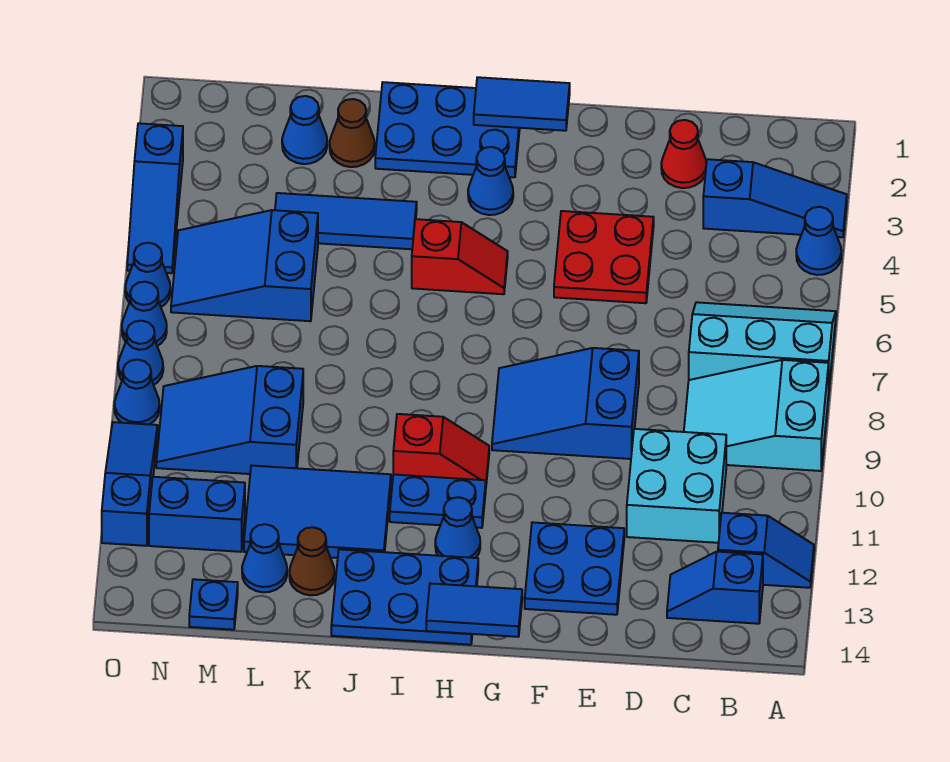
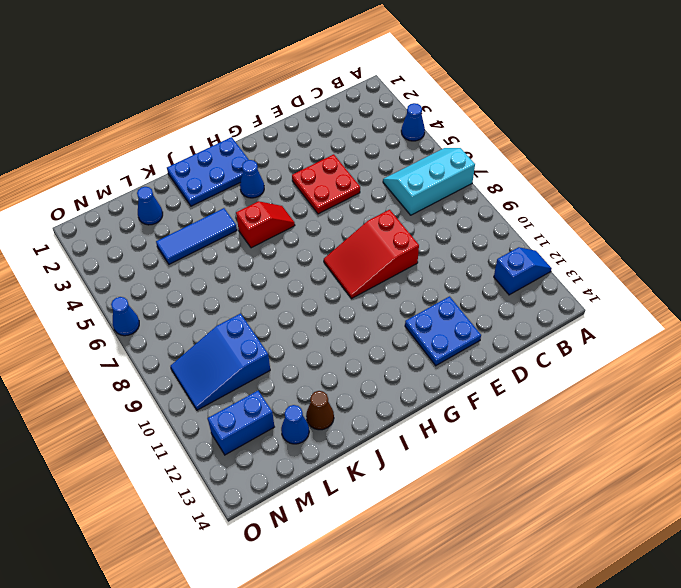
red slope E8:G9 level 1 top E -> blue slope E8:G9 level 1 top E
none -> blue slope A3:C3 level 1 top C
none -> cyan slope A8:C9 level 1 top A
none -> blue slope B13:C13 level 1 top B
none -> cyan brick C10:D11 level 1

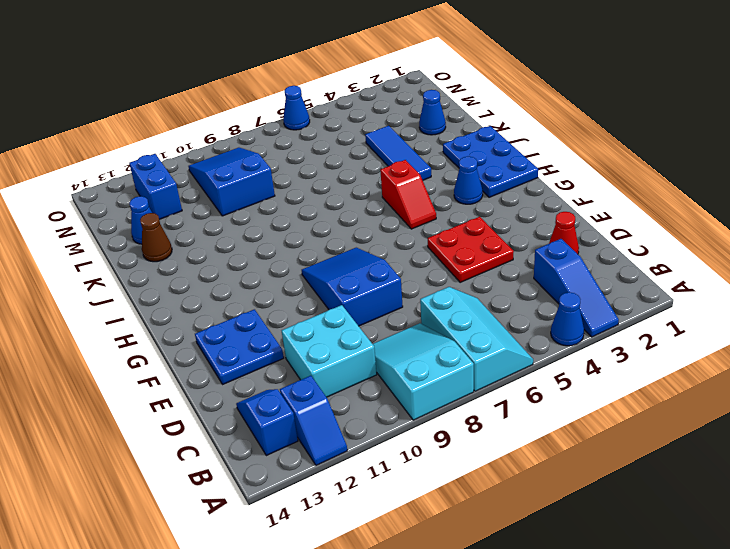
none -> red slope H10:I10 level 1 top I
none -> blue plate H11:I11 level 1
none -> blue cone H12 level 1
none -> blue plate H13:J14 level 1

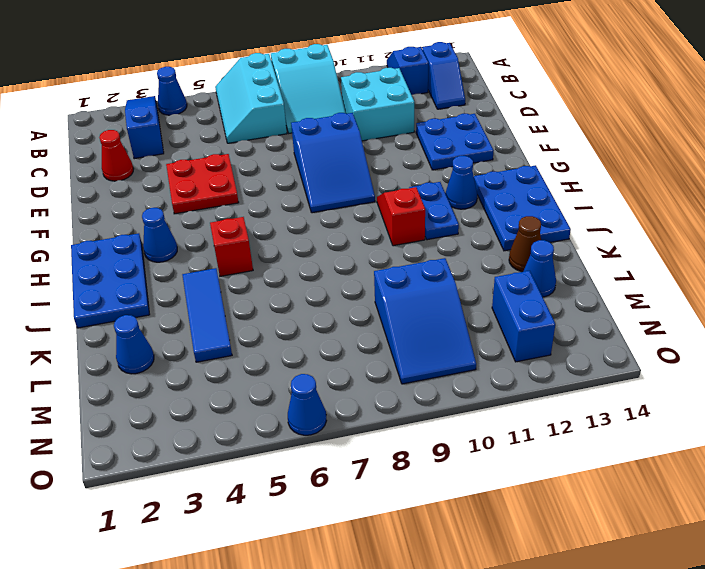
none -> blue tile J11:L12 level 1
none -> brown cone K2 level 1
none -> blue slope L5:N6 level 1 top L
none -> blue plate M14 level 1

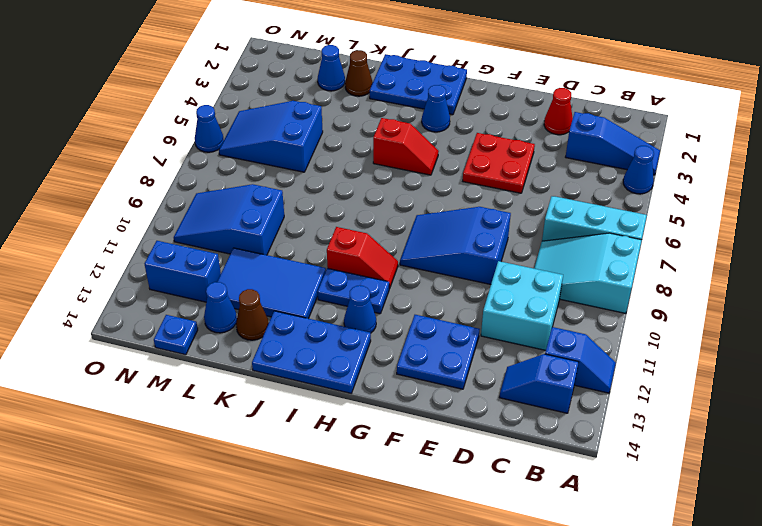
none -> blue tile J4:L4 level 1
none -> blue slope O3:O5 level 1 top 3
none -> blue cone O7 level 1
none -> blue cone O8 level 1

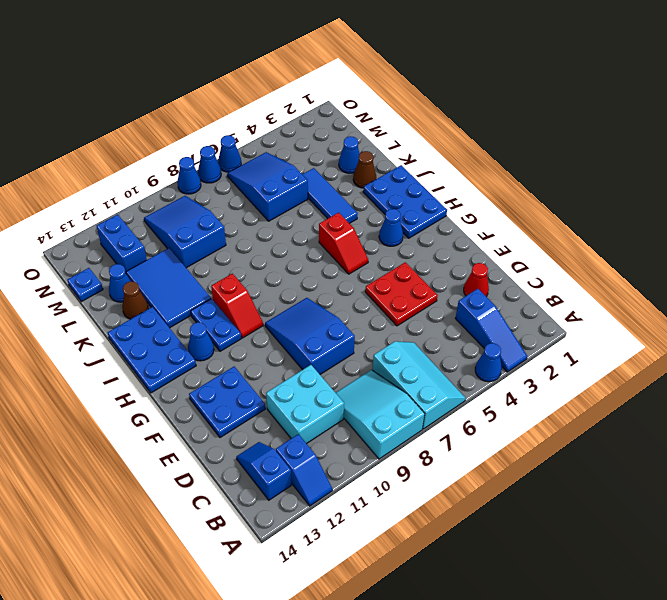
none -> blue slope O3:O5 level 1 top 3
none -> blue cone O9 level 1
none -> blue slope O10:O12 level 1 top 12
none -> blue tile G1:H1 level 2

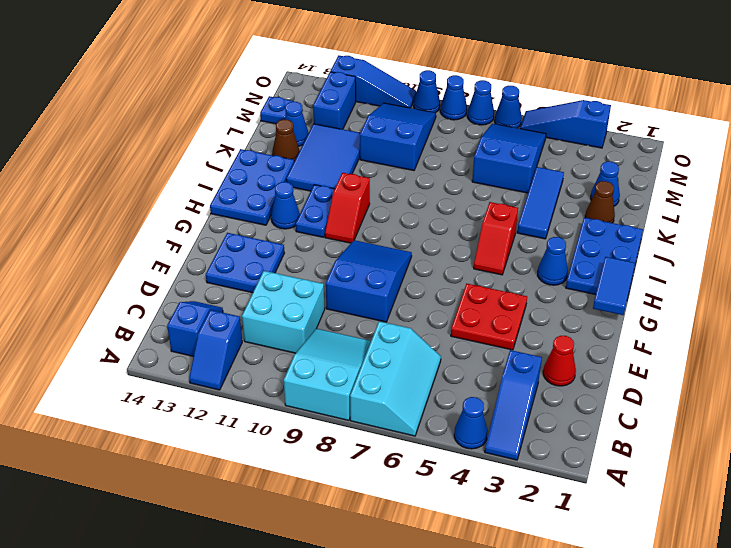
none -> blue tile G14:H14 level 2

